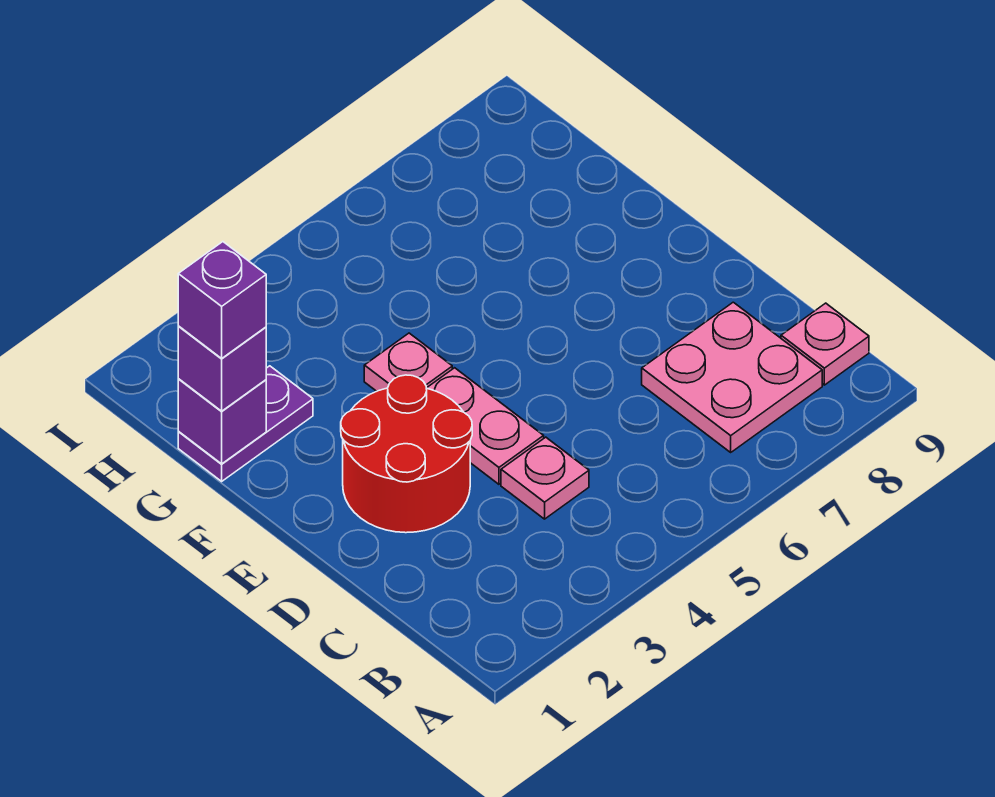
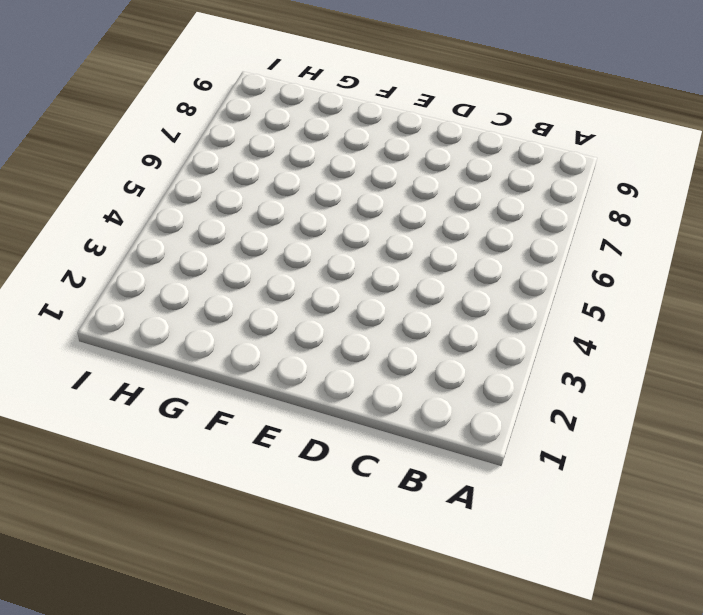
none -> pink plate B7:C8 level 1
none -> pink plate B9 level 1

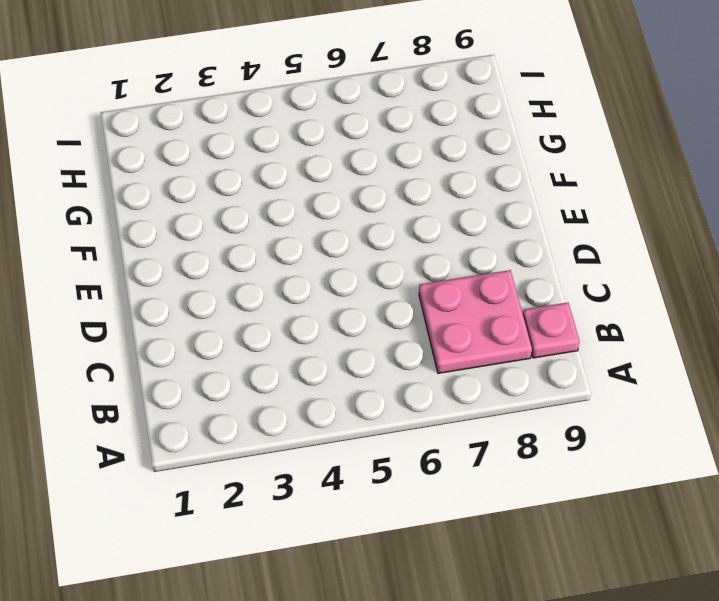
none -> pink plate C4 level 1
none -> red round brick D2:E3 level 1

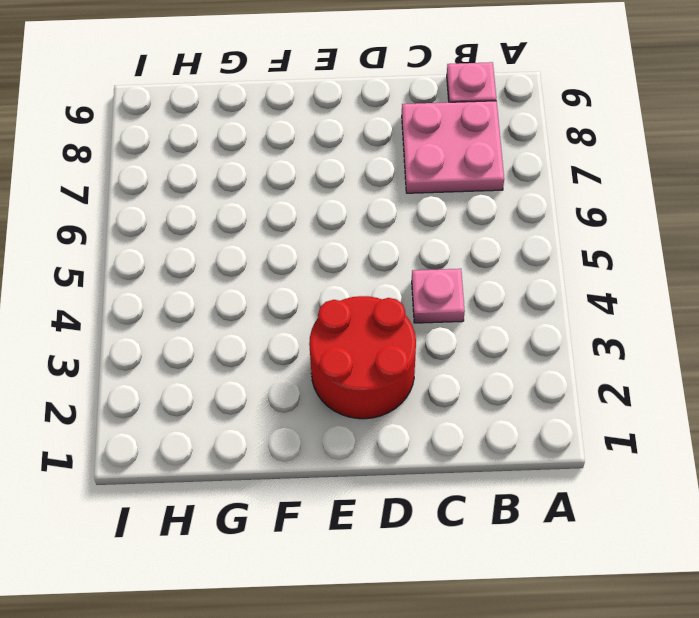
none -> pink plate D4:E4 level 1
none -> pink plate F4 level 1

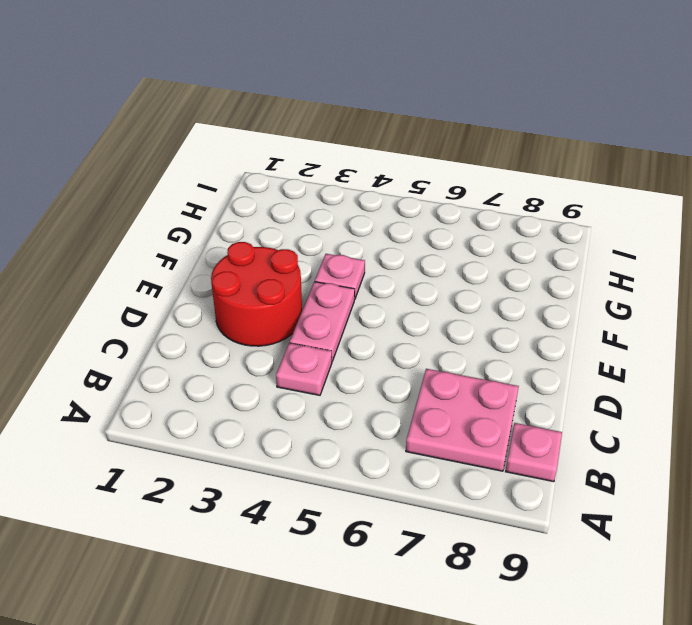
none -> purple plate G1:G2 level 1
none -> purple brick G1 level 2

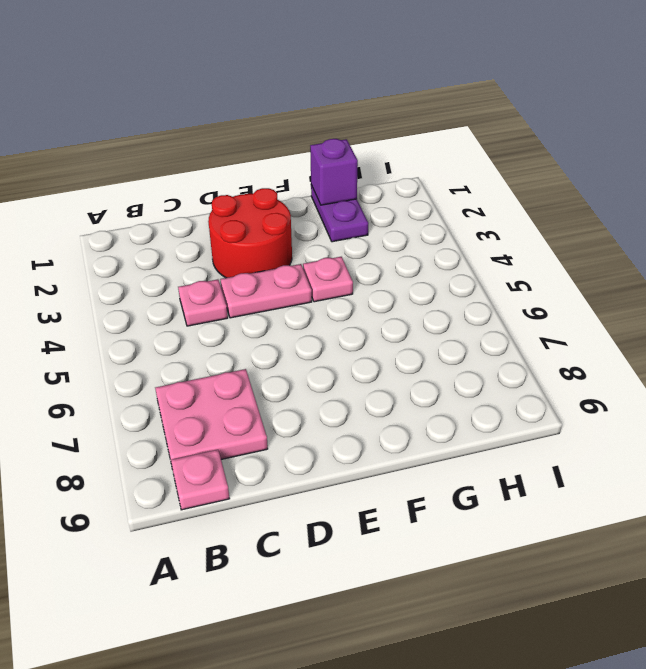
none -> purple brick G1 level 3
none -> purple brick G1 level 4

